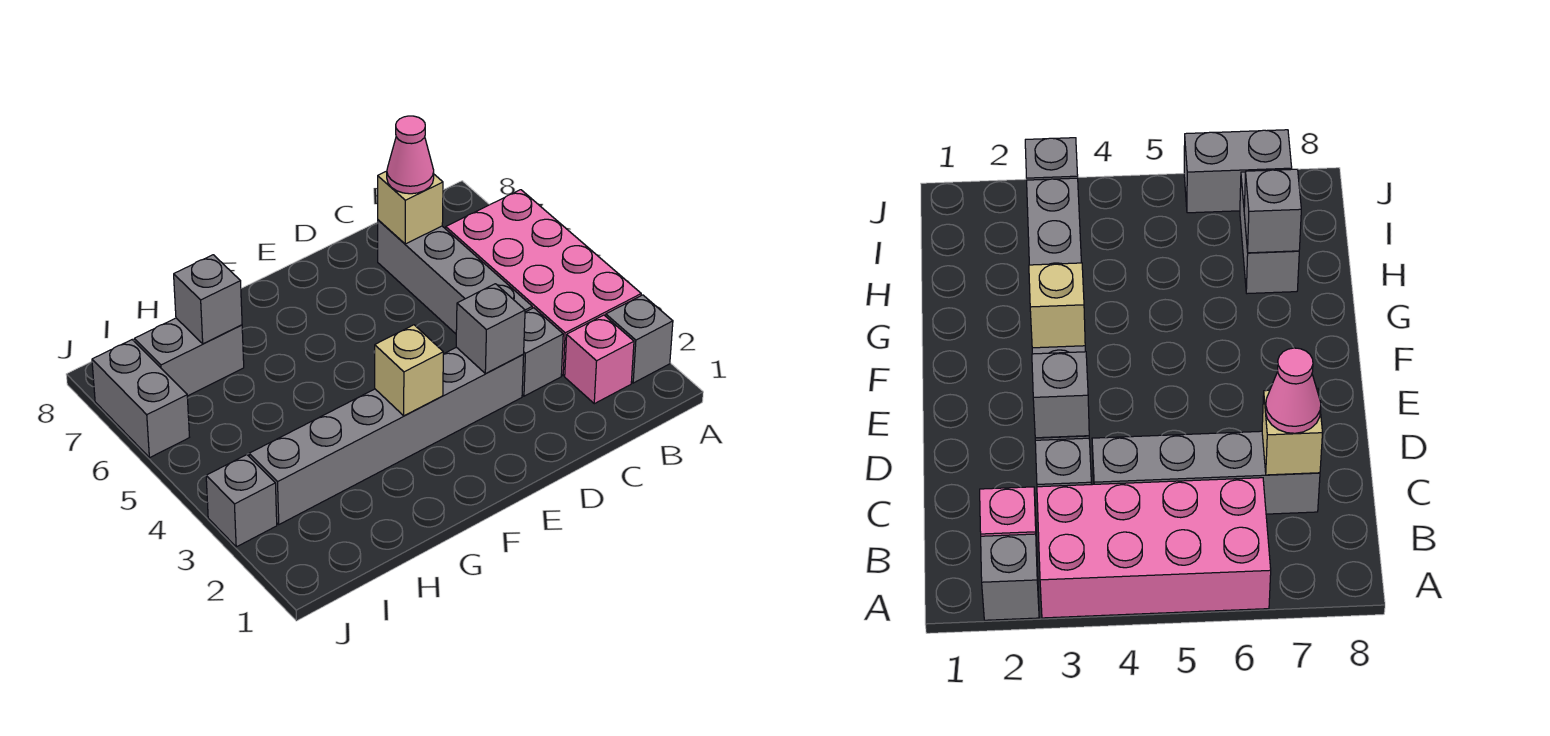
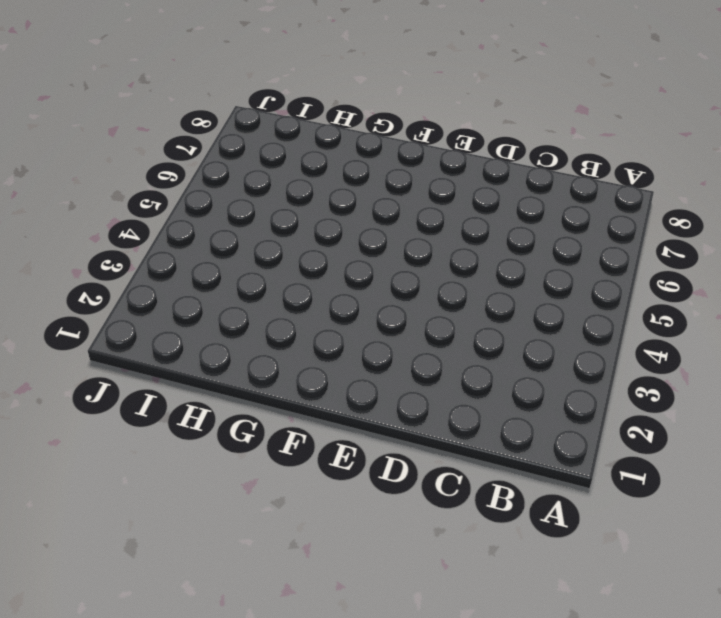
none -> grey brick A2 level 1
none -> pink brick A3:B6 level 1
none -> pink brick B2 level 1

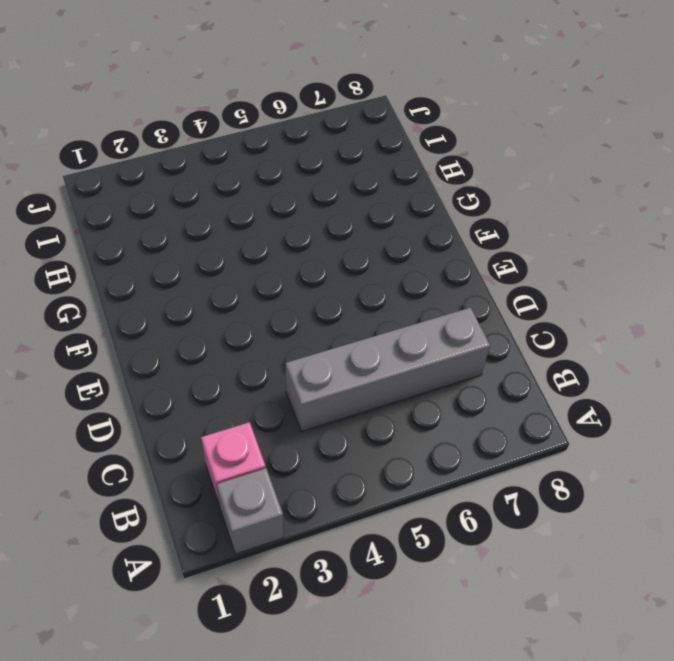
none -> pink brick A3:B6 level 1
none -> grey brick C3 level 1
none -> grey brick D3:I3 level 1

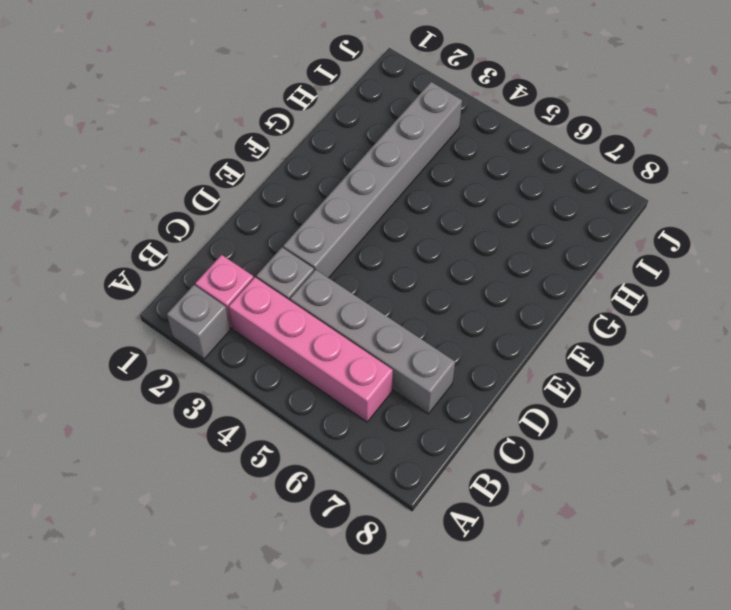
pink brick B3:B6 level 1 -> pink brick A3:B6 level 1
none -> grey brick H7:I7 level 1
none -> grey brick J3 level 1
none -> grey brick J6:J7 level 1

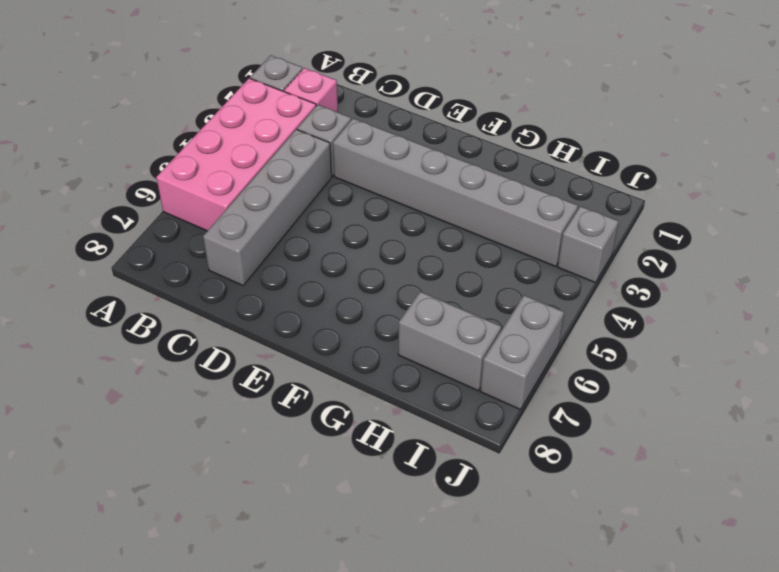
none -> tan brick C7 level 2
none -> grey brick D3 level 2
none -> tan brick F3 level 2

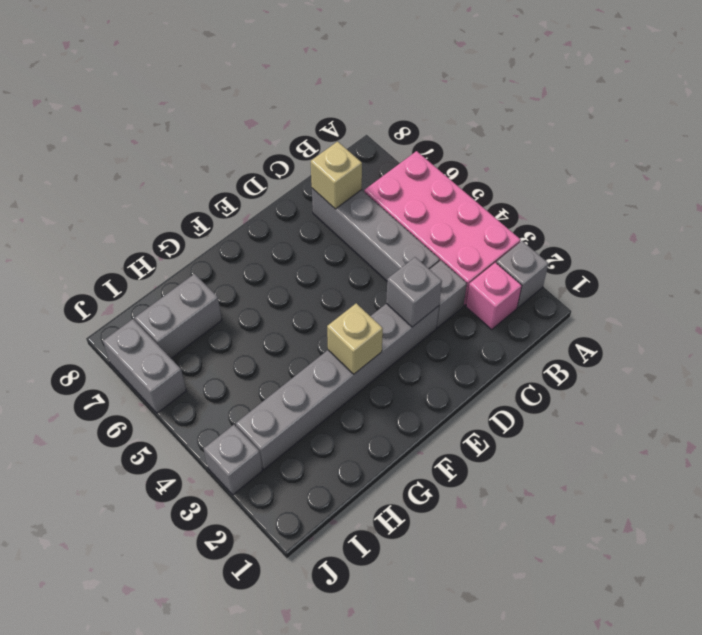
none -> grey brick H7 level 2
none -> pink cone C7 level 3

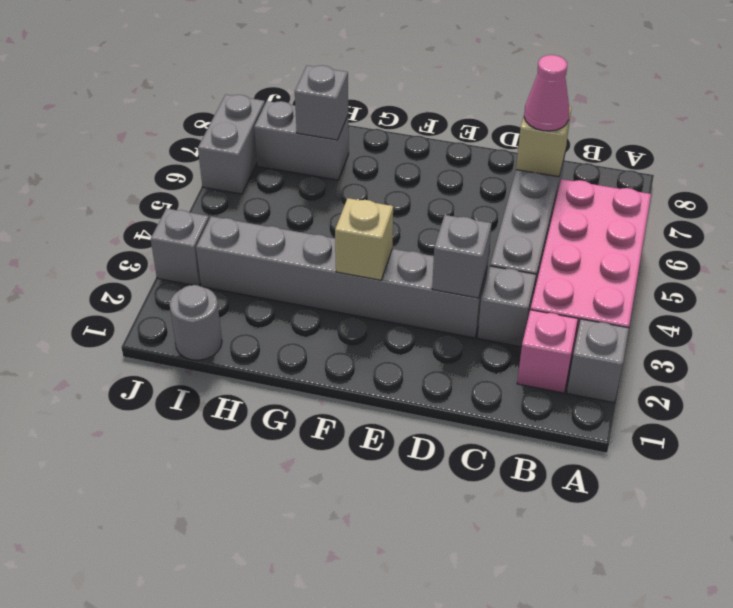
grey round brick I1 level 1 -> none

